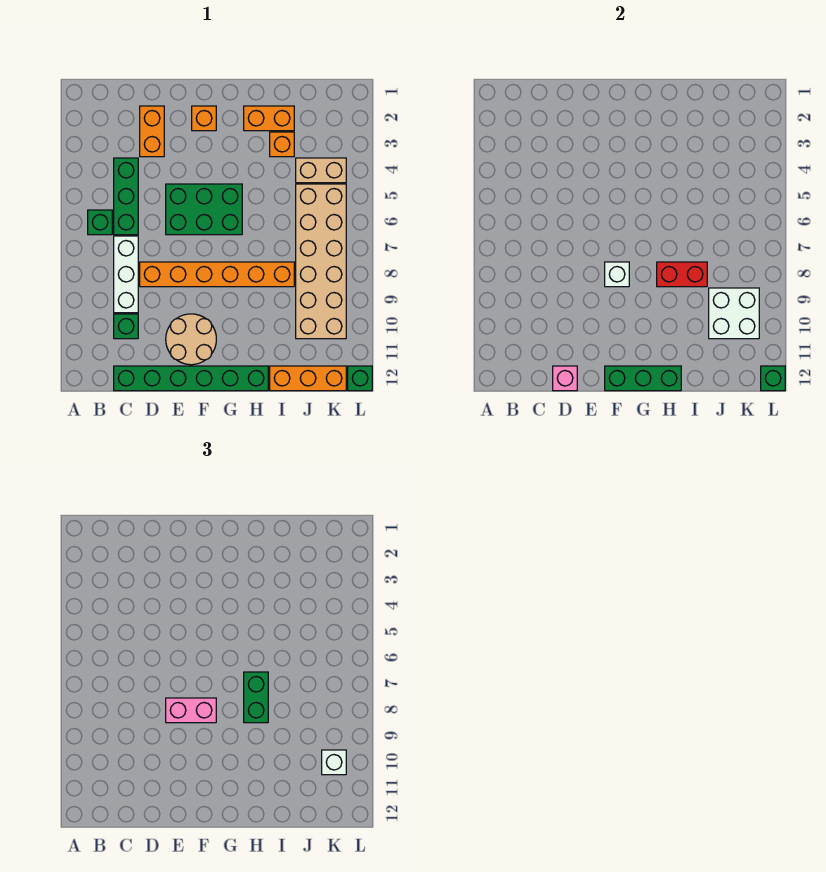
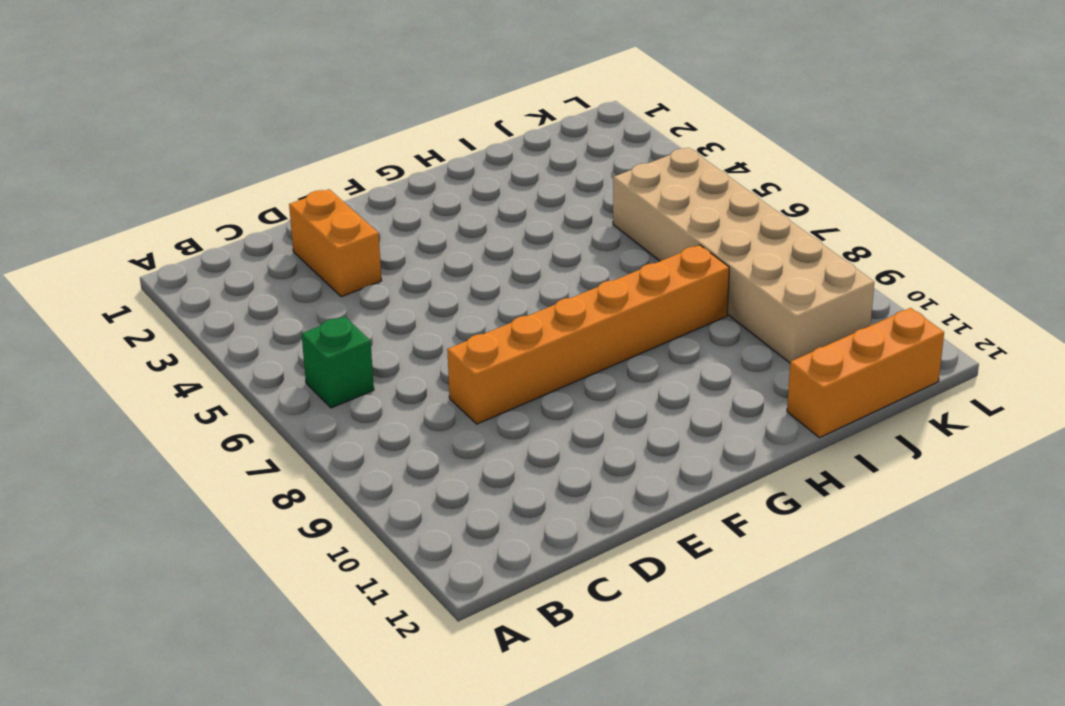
none -> green brick C4:C6 level 1
none -> white brick C7:C9 level 1
none -> green brick C10 level 1

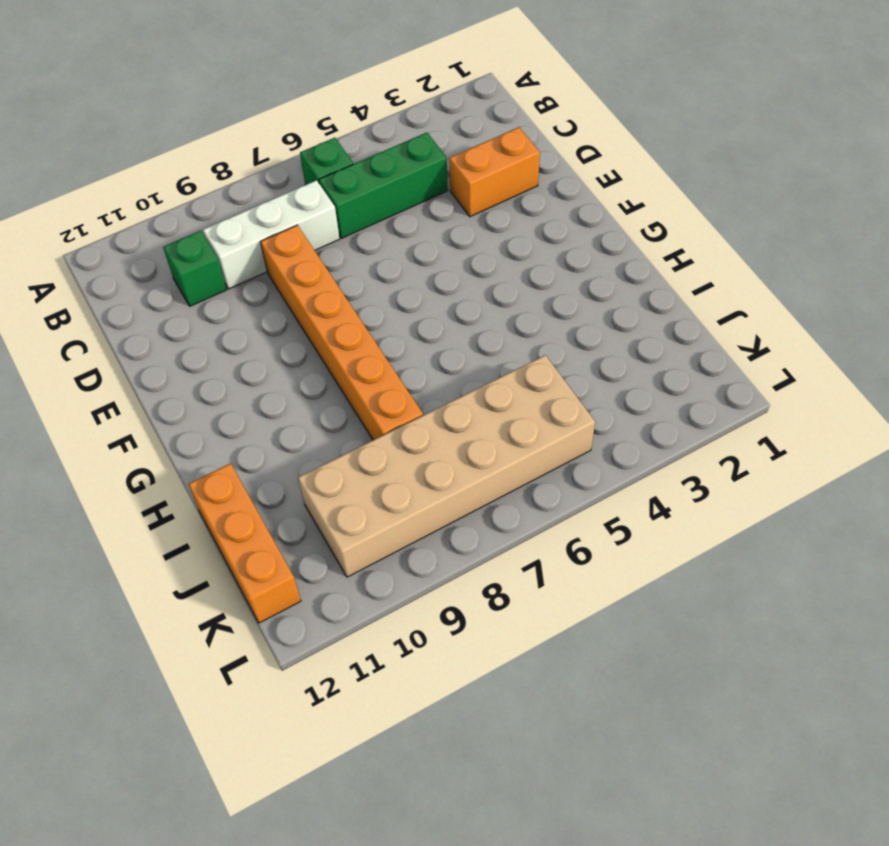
none -> green brick C12:H12 level 1
none -> green brick E5:G6 level 1
none -> tan round brick E10:F11 level 1

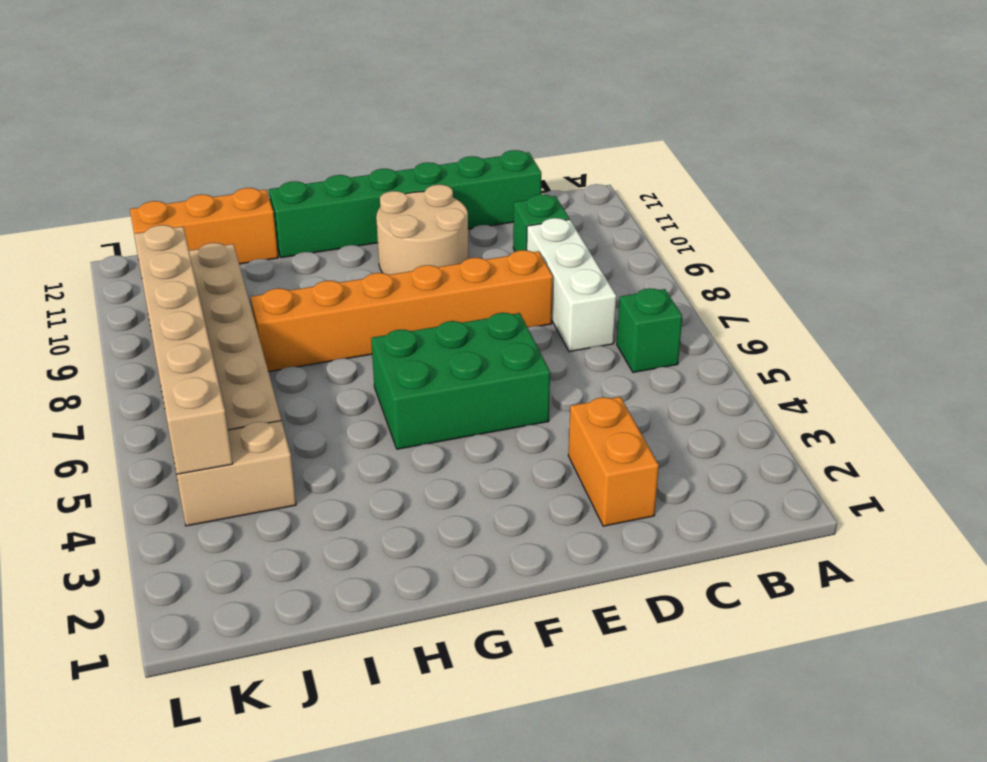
tan brick K4:K9 level 2 -> white brick J9:K10 level 2
none -> green brick C4:C6 level 1
none -> orange brick F2 level 1
none -> orange brick H2:I2 level 1

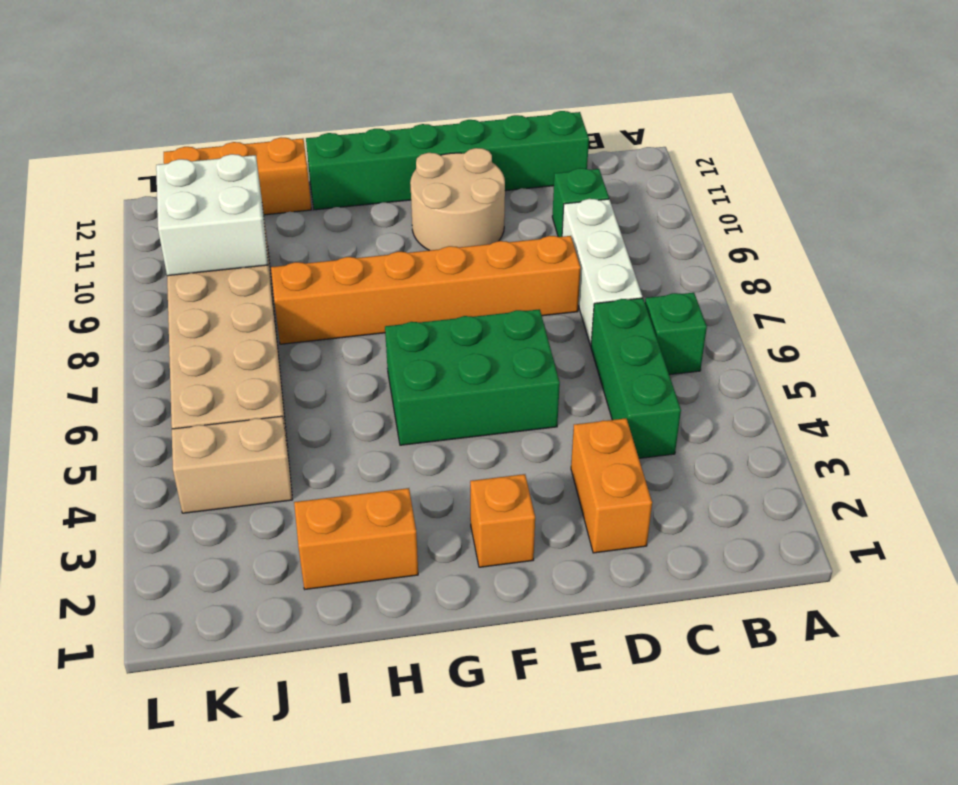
none -> orange brick I3 level 1
none -> green brick L12 level 1
none -> pink brick D12 level 2

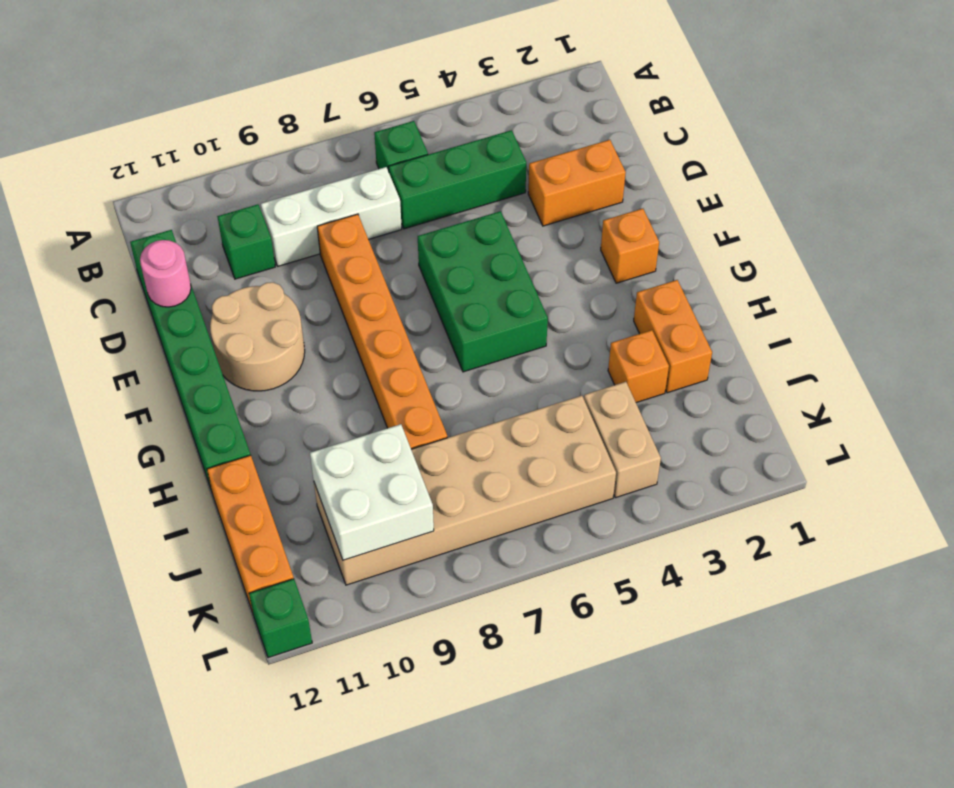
pink round brick D12 level 2 -> pink brick D12 level 2
none -> white brick F8 level 2
none -> green brick F12:H12 level 2
none -> red brick H8:I8 level 2

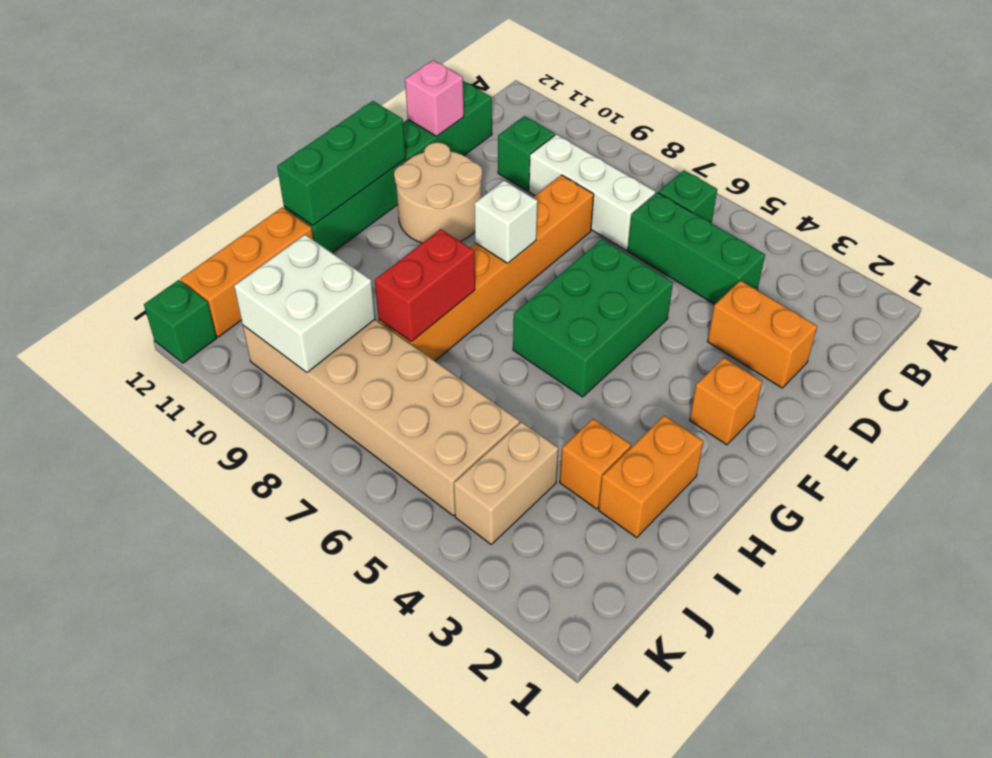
none -> green brick L12 level 2
none -> pink brick E8:F8 level 3
none -> green brick H7:H8 level 3

